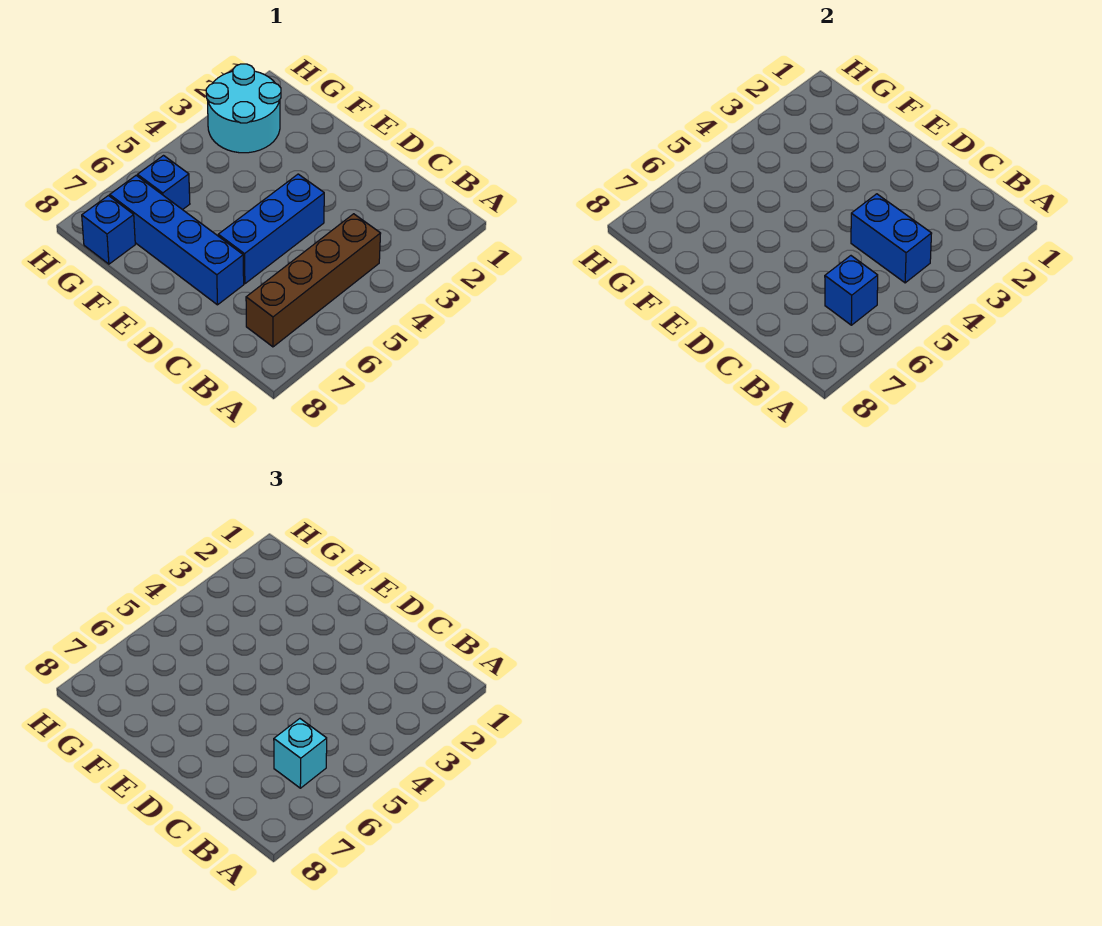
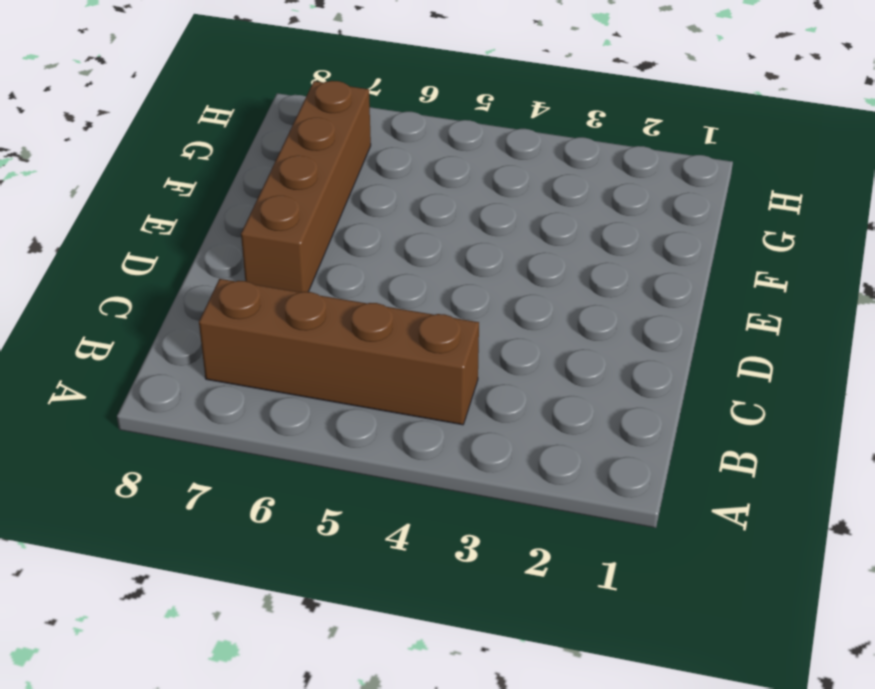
brown brick D7:G7 level 1 -> blue brick D7:G7 level 1
none -> blue brick D4:D6 level 1
none -> cyan round brick G2:H3 level 1

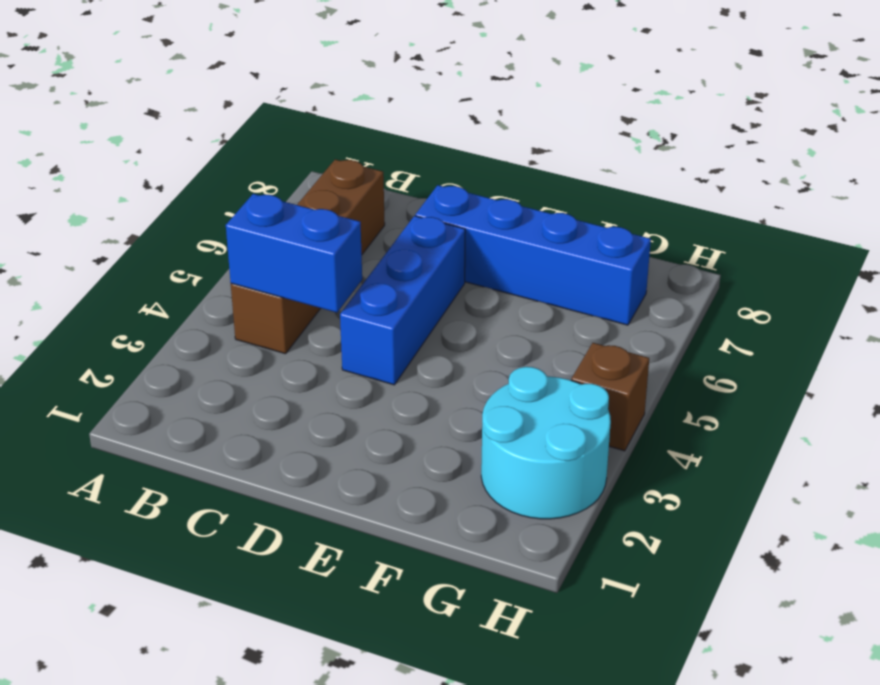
brown brick H4 level 1 -> none
none -> blue brick G6 level 1
none -> blue brick G8 level 1

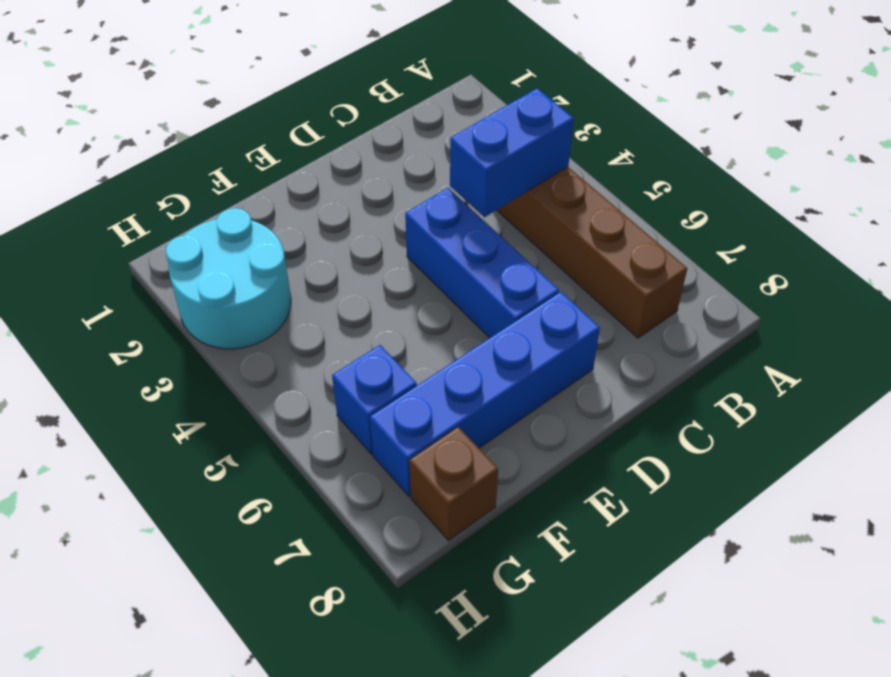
brown brick G8 level 1 -> blue brick G8 level 1
none -> blue brick B6 level 2
none -> cyan brick B6 level 3

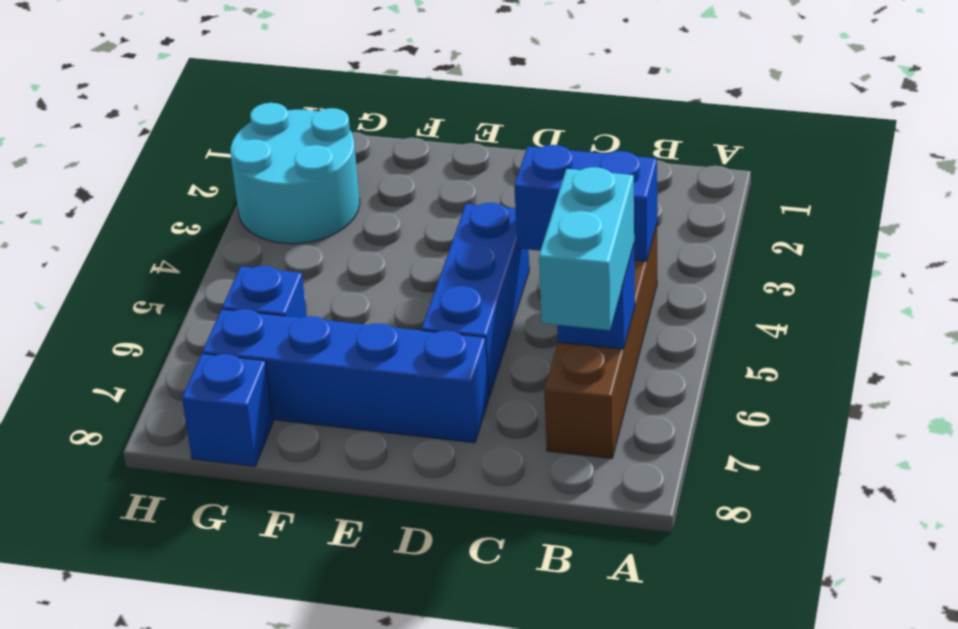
cyan brick B6:B7 level 3 -> cyan brick B6 level 3

